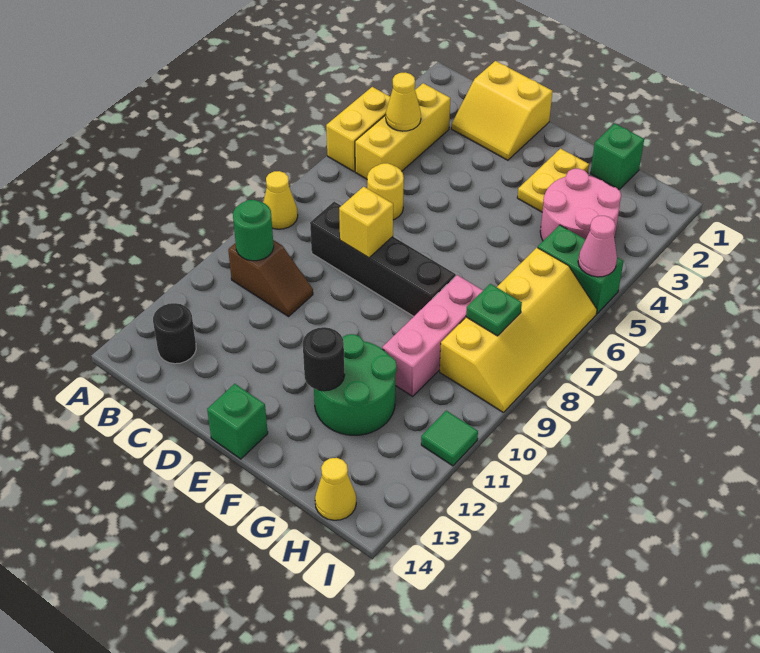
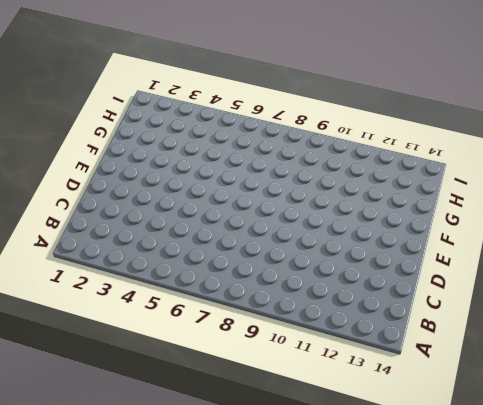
none -> yellow brick A4:A5 level 1
none -> yellow cone A8 level 1
none -> yellow brick B3:B5 level 1

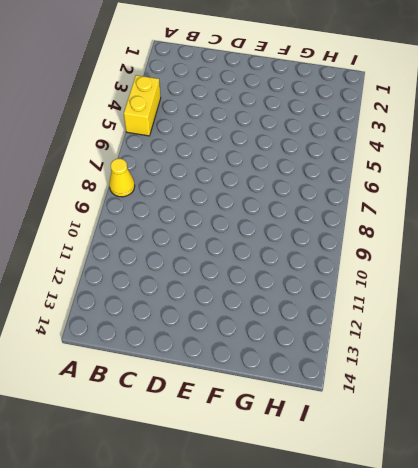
none -> yellow brick B3:B5 level 1
none -> brown slope B10:C10 level 1 top B
none -> black round brick B13 level 1

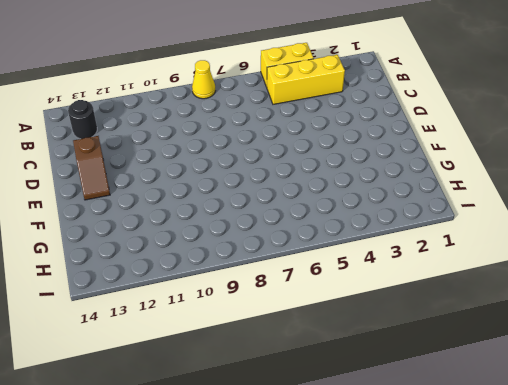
brown slope D13:E13 level 1 top D -> brown slope B10:C10 level 1 top B
none -> yellow slope C1:D2 level 1 top 1
none -> yellow round brick C6 level 1
none -> black brick C8:F8 level 1

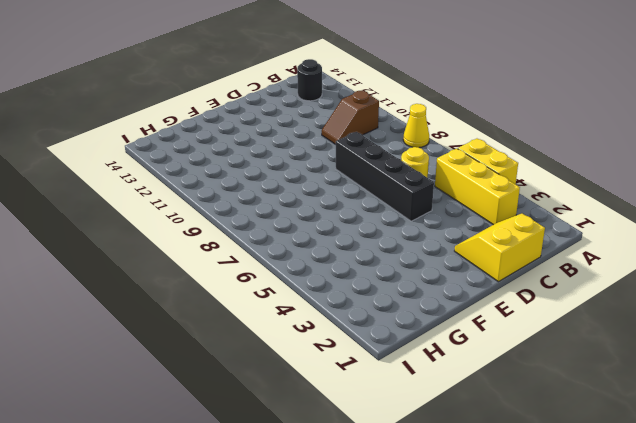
black brick D5:D8 level 1 -> black brick C8:F8 level 1
none -> green brick E14 level 1
none -> yellow plate F2:F3 level 1
none -> green round brick F11:G12 level 1

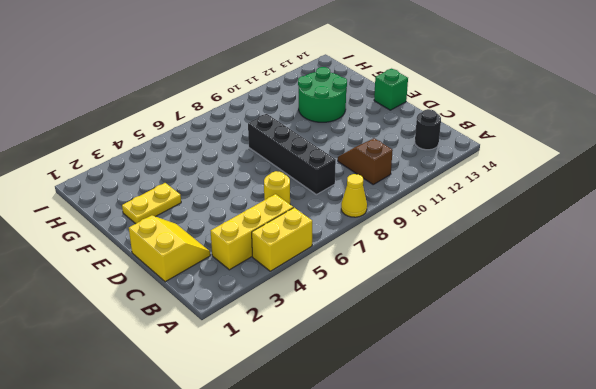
none -> green brick G1 level 1
none -> pink round brick G3:H4 level 1
none -> pink brick G8:G10 level 1

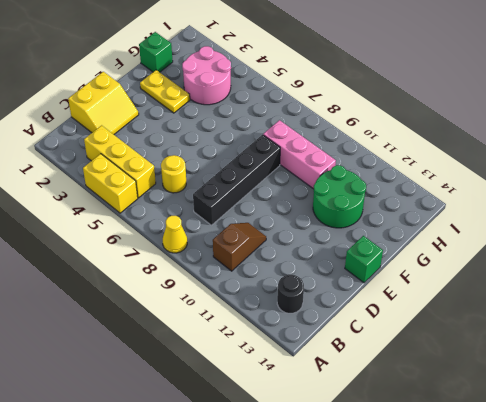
none -> green brick H5:I5 level 1
none -> yellow slope H6:I9 level 1 top H
none -> yellow cone H14 level 1

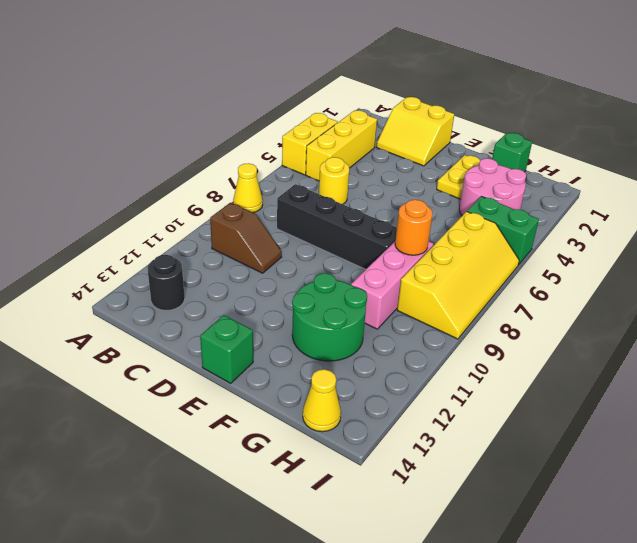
orange round brick G8 level 2 -> none
none -> green tile I11 level 1
none -> yellow cone B4 level 2
none -> green round brick B10 level 2

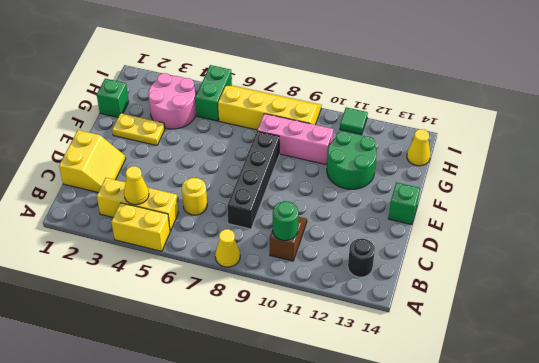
none -> yellow brick D8 level 2
none -> black round brick F12 level 2
none -> green plate H8 level 2

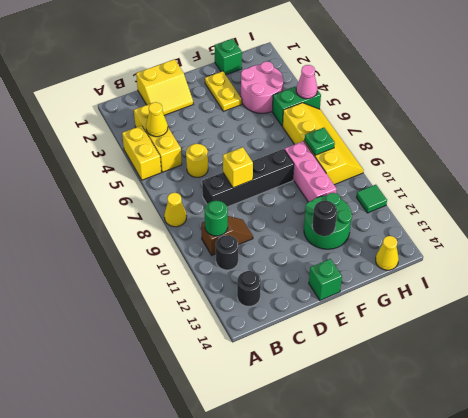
black round brick B11 level 1 -> none

